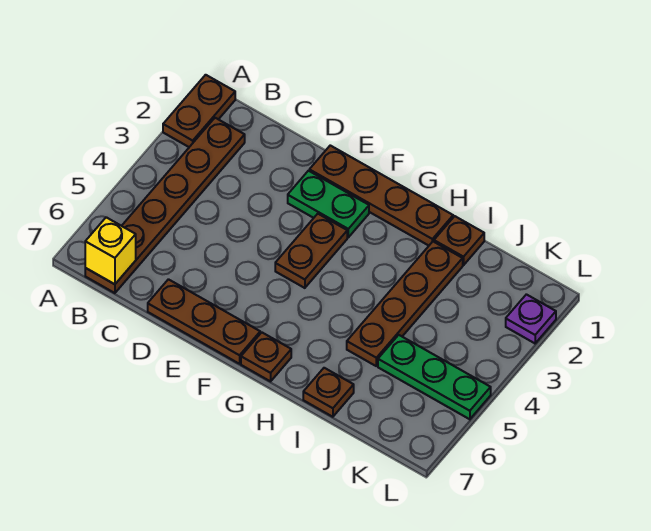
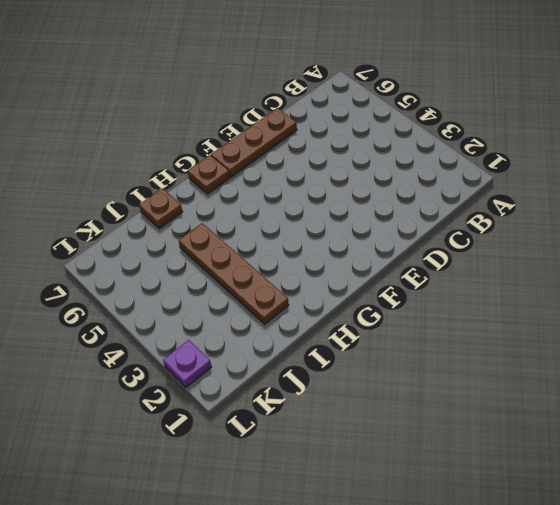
none -> brown plate A1:A2 level 1
none -> brown plate B2:B7 level 1
none -> brown plate E1:H1 level 1

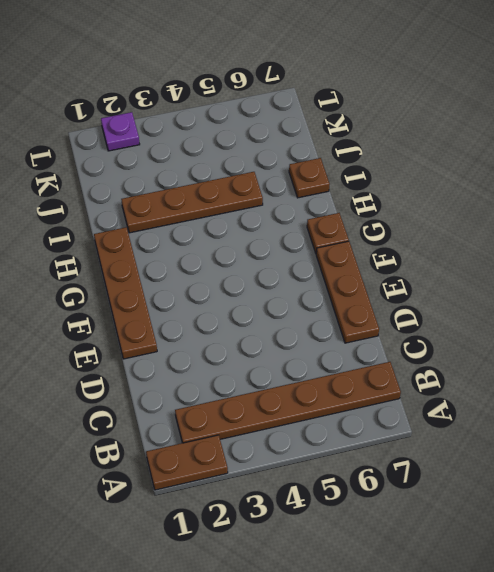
none -> green plate E2:F2 level 1
none -> brown plate F3:F4 level 1
none -> brown plate I1 level 1

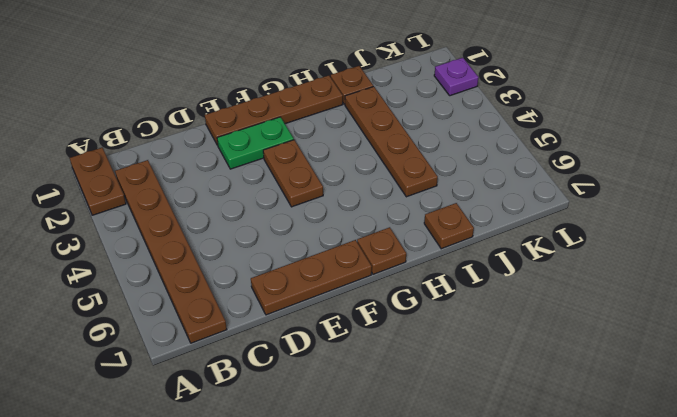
none -> green plate J5:L5 level 1
none -> yellow brick B7 level 2

